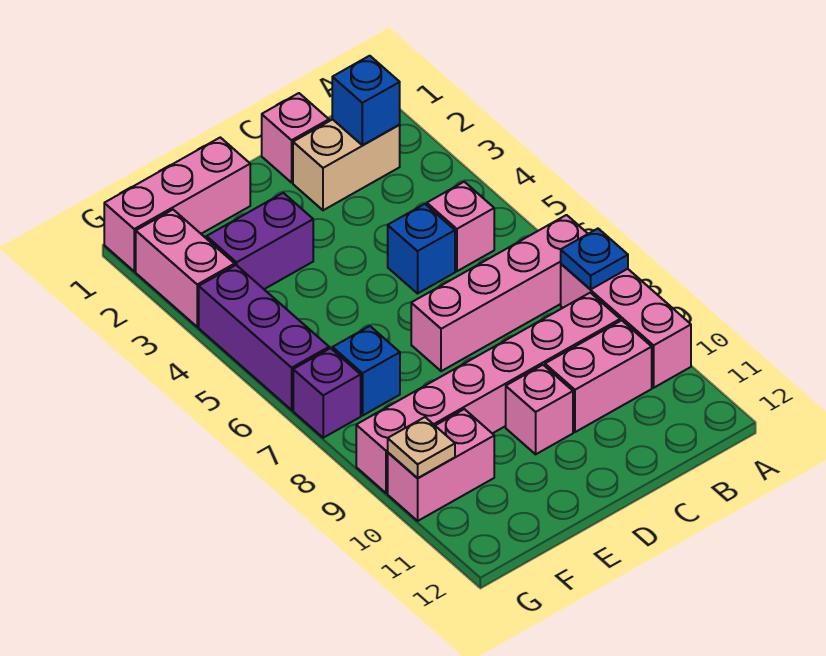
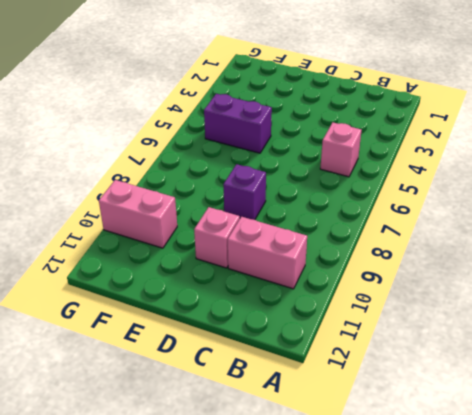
purple brick D8 level 1 -> purple brick G7 level 1
purple brick E5:F5 level 1 -> purple brick E3:F3 level 1
none -> pink brick A7:D7 level 1
none -> pink brick A8:A10 level 1
none -> tan brick B2:C2 level 1

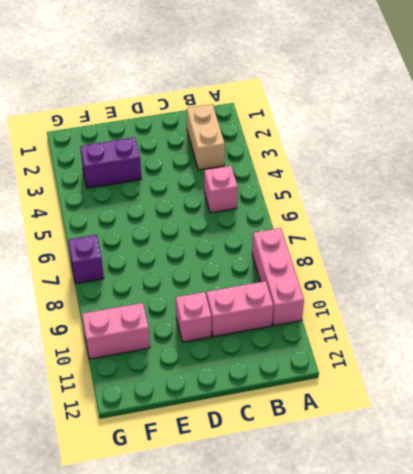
tan brick B2:B3 level 1 -> tan brick B2:C2 level 1
none -> pink brick A7:D7 level 1
none -> pink brick B9:G9 level 1
none -> pink brick C1 level 1

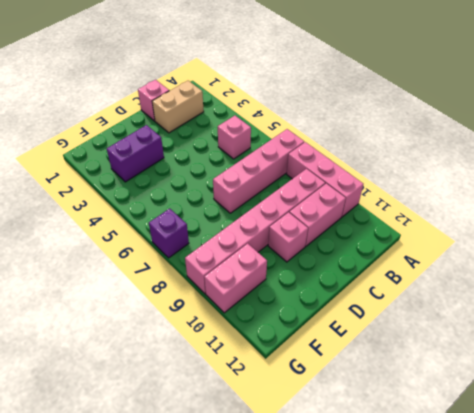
none -> blue brick C5 level 1
none -> pink brick E1:G1 level 1
none -> blue brick F7 level 1

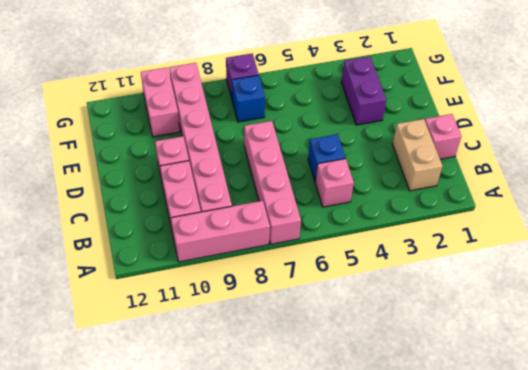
none -> pink brick E1:G1 level 1
none -> pink brick G2:G3 level 1
none -> purple brick G4:G6 level 1

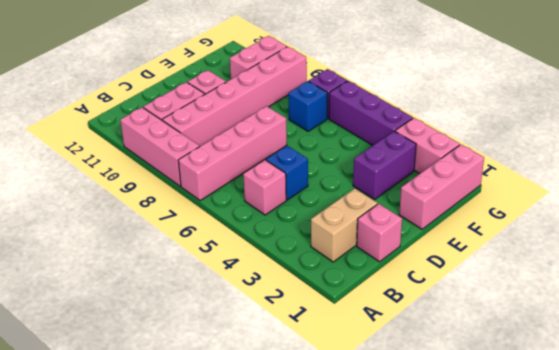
none -> blue plate A8 level 2
none -> blue brick B2 level 2
none -> tan plate G10 level 2

